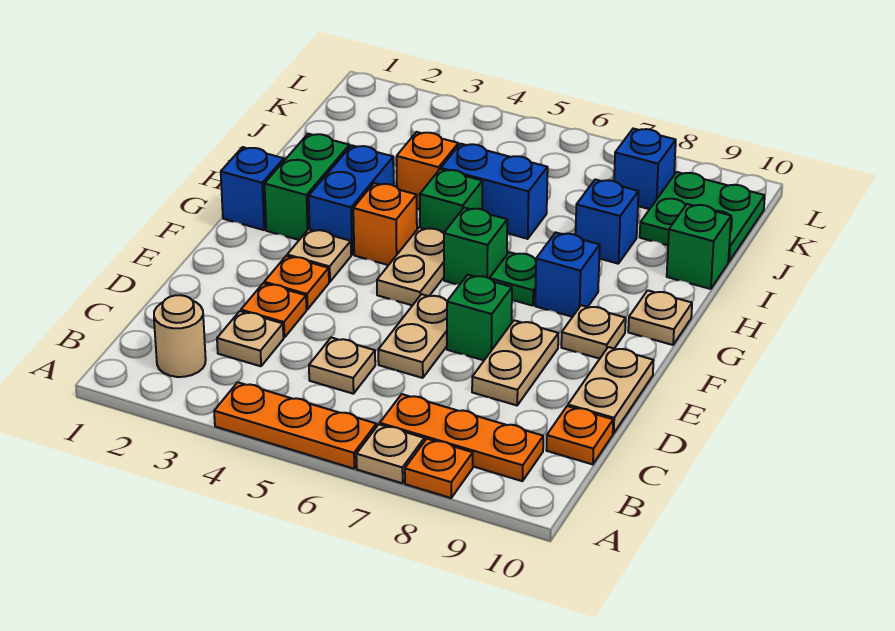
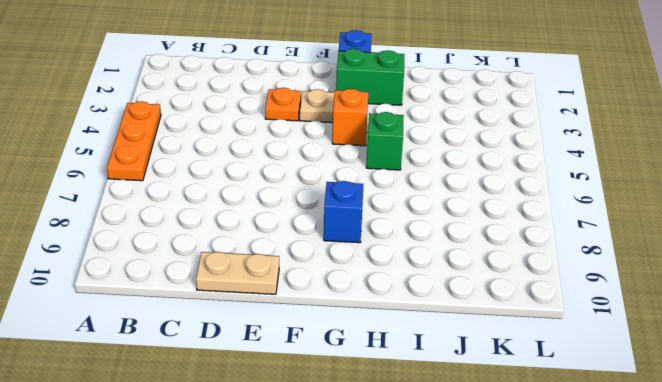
none -> tan plate A7 level 1
none -> orange plate A8 level 1
none -> tan round brick B2 level 1
none -> orange plate B7:B9 level 1

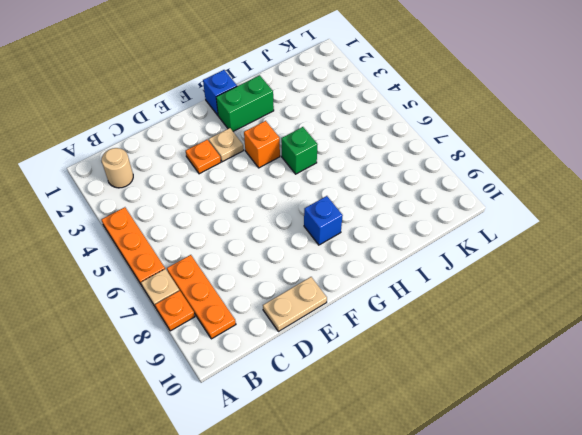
none -> tan plate C3 level 1
none -> tan plate C5 level 1
none -> orange plate C10 level 1
none -> orange plate D3 level 1

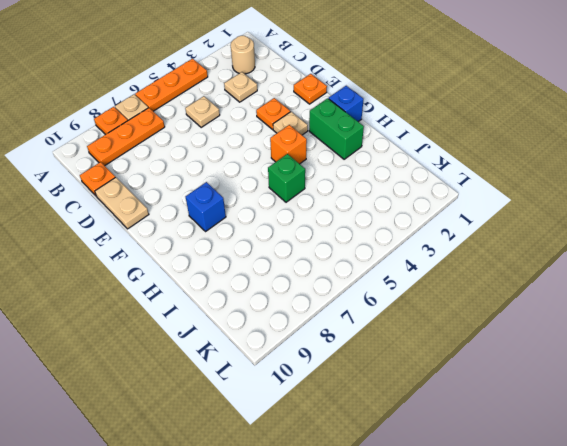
orange plate E1 level 1 -> orange plate D3 level 1
none -> tan plate D6:E6 level 1
none -> tan plate D8:E8 level 1
none -> green brick E7 level 1
none -> tan plate F5:G5 level 1

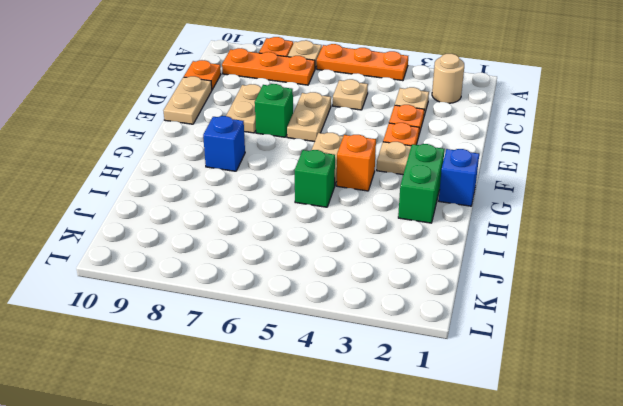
none -> tan plate F9 level 1
none -> blue brick G3:H3 level 1
none -> green brick G6 level 1
none -> green plate G7 level 1

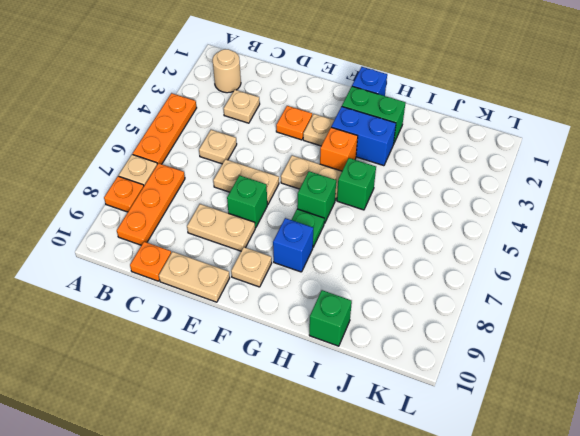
none -> orange plate D3 level 1
none -> tan plate G10 level 1
none -> orange brick I4 level 1
none -> blue brick I5:I6 level 1

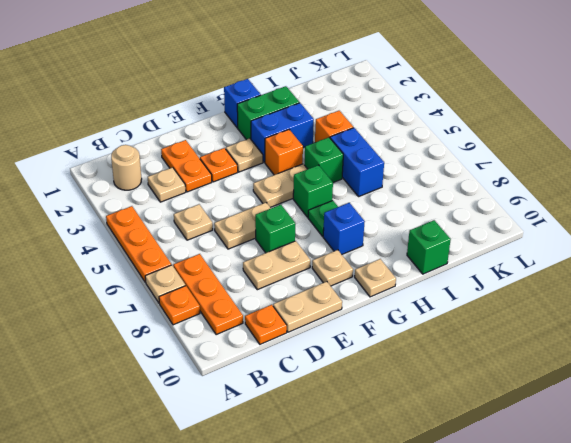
orange plate D2:D3 level 1 -> orange plate D3 level 1
none -> blue brick I8 level 1
none -> green plate J9:K10 level 1
none -> blue brick K8 level 1

